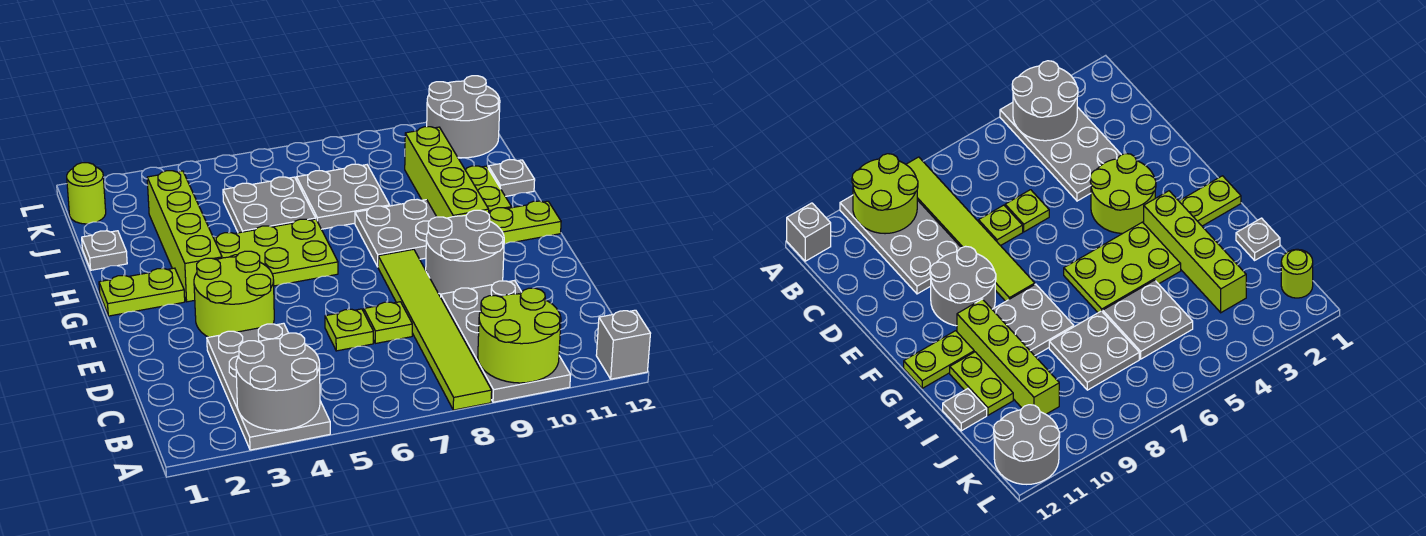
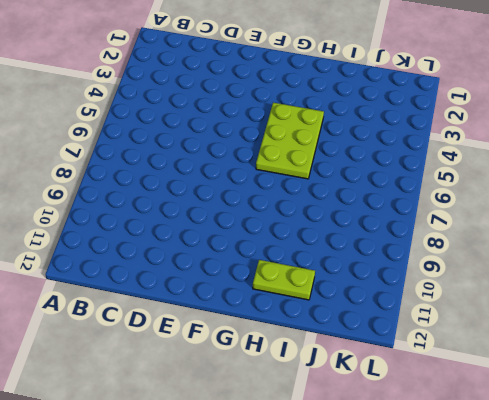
none -> grey plate A3:D4 level 1
none -> lime tile A8:F8 level 1
none -> grey plate A9:D10 level 1

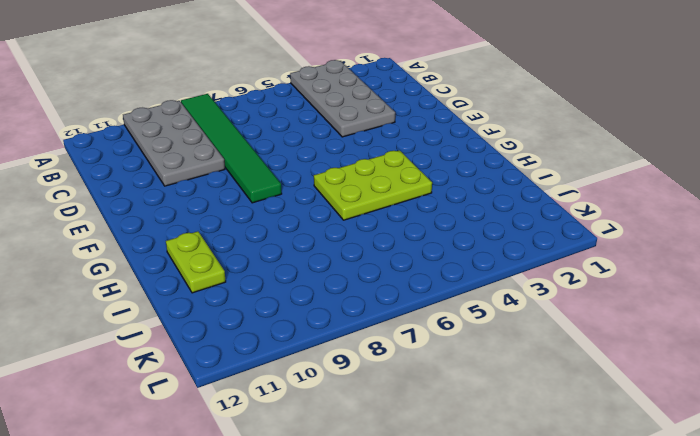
green tile A8:F8 level 1 -> lime tile A8:F8 level 1
none -> grey brick A12 level 1
none -> lime plate D6 level 1
none -> lime plate D7 level 1

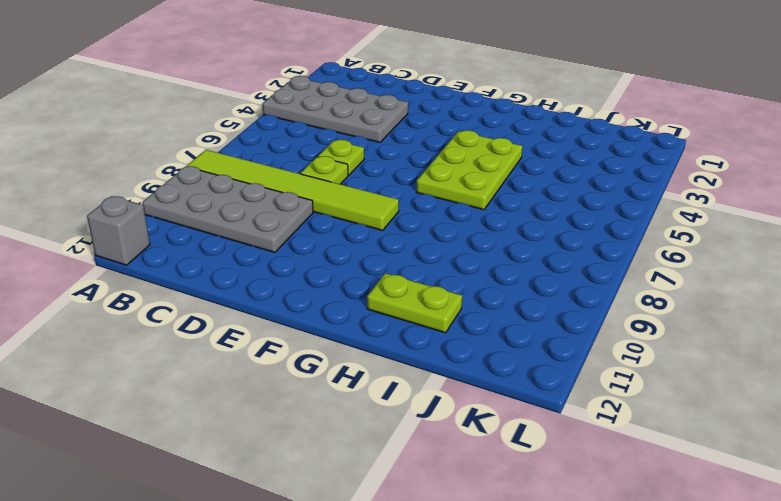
none -> lime round brick E3:F4 level 1
none -> grey round brick E9:F10 level 1
none -> lime plate G1:G2 level 1

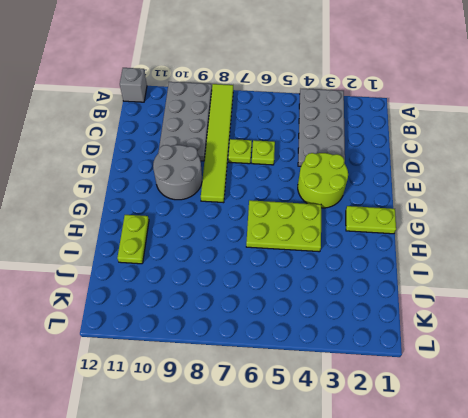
none -> lime brick G3:J3 level 1
none -> grey plate G8:H9 level 1
none -> lime brick G10:J10 level 1

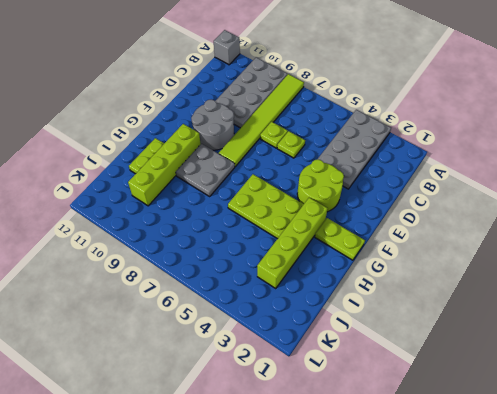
none -> lime plate G11:G12 level 1
none -> grey plate I1 level 1
none -> grey plate I5:J6 level 1

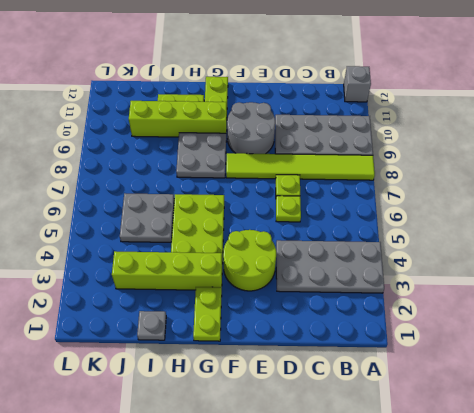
none -> grey plate I7:J8 level 1
none -> grey plate I12 level 1
none -> lime round brick K1 level 1

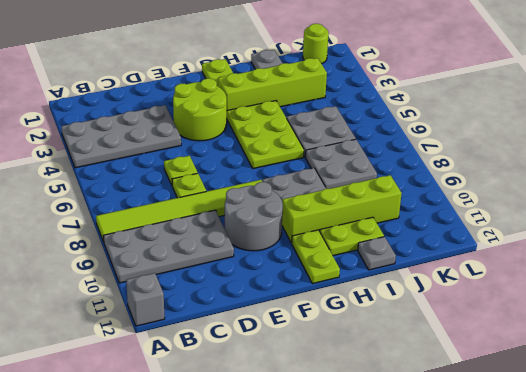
none -> grey round brick K11:L12 level 1
none -> grey round brick A3:B4 level 2
none -> lime round brick A9:B10 level 2

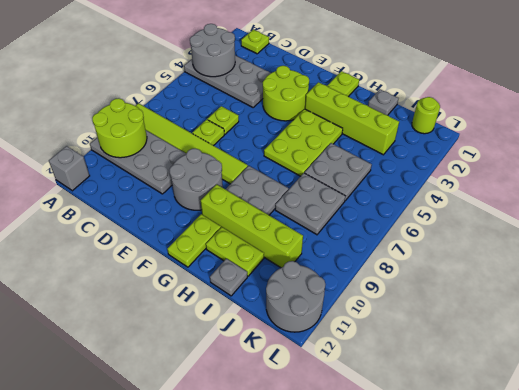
lime plate B1 level 1 -> none

